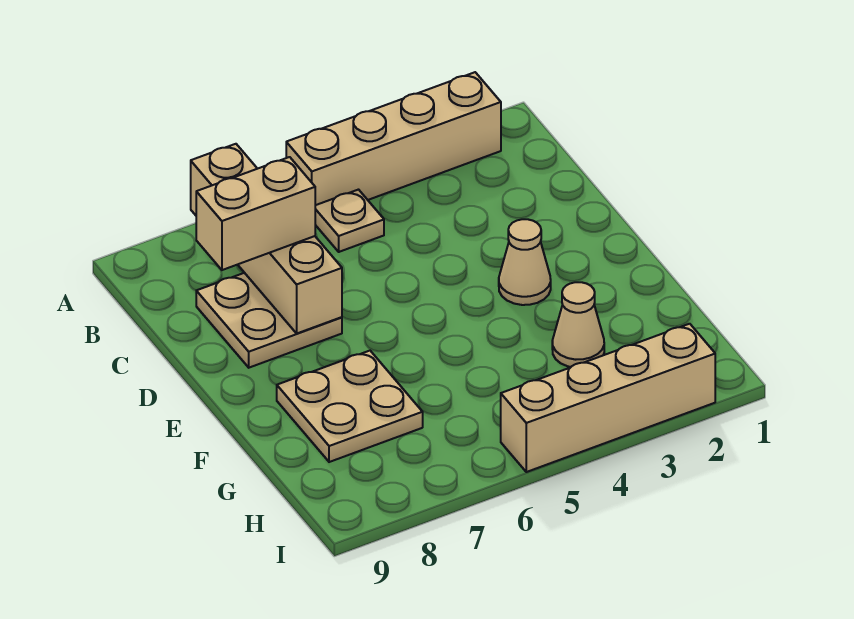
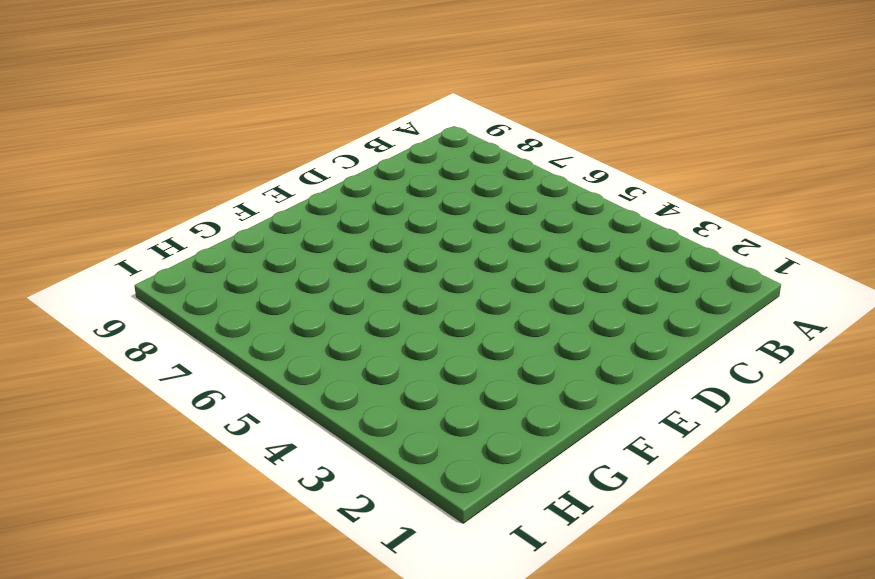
none -> tan brick A2:A5 level 1
none -> tan plate B5 level 1

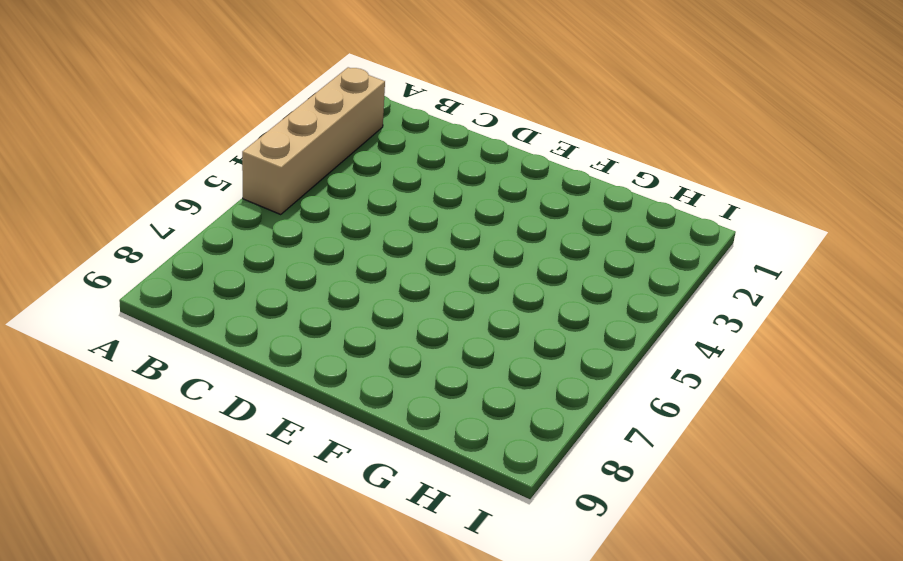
none -> tan plate B5 level 1
none -> tan plate C7:D8 level 1

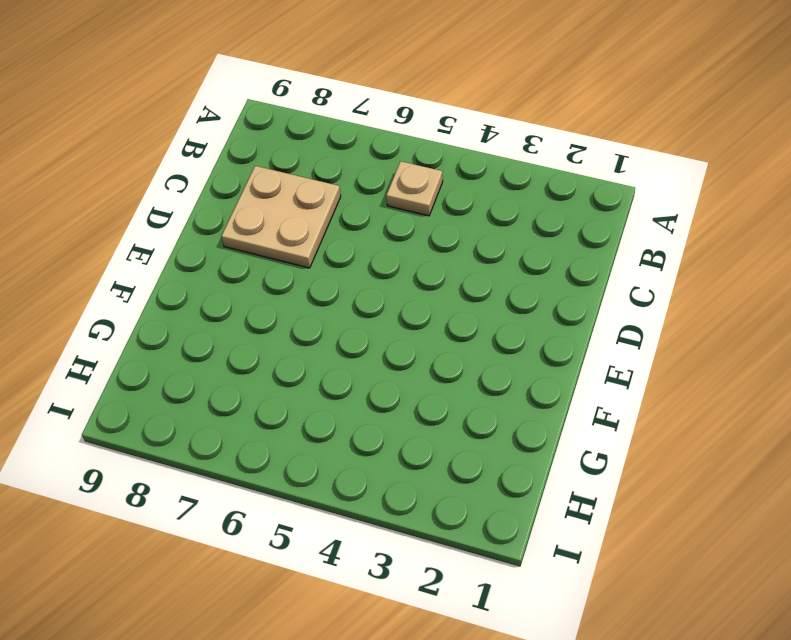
none -> tan brick A2:A5 level 1
none -> tan cone E3 level 1

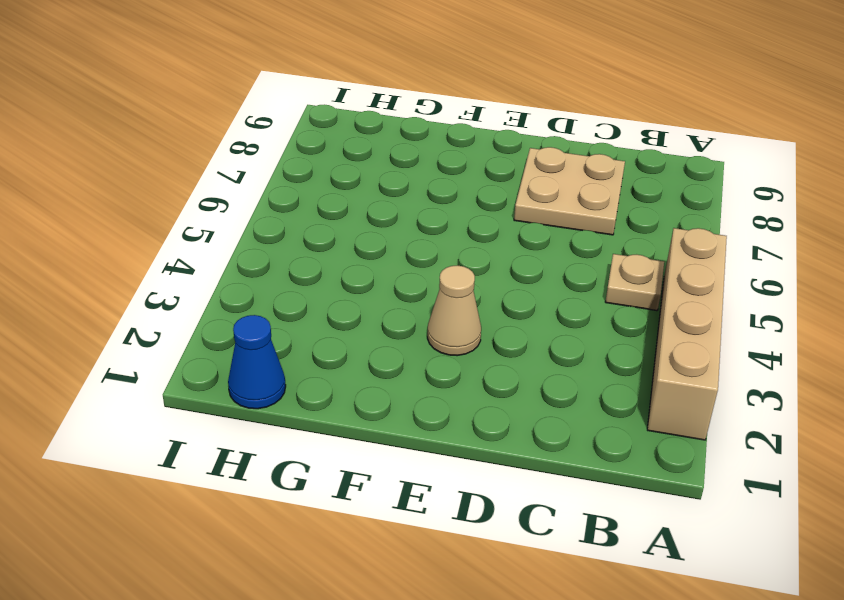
blue cone H1 level 1 -> none
none -> tan plate F7:G8 level 1
none -> tan cone G3 level 1

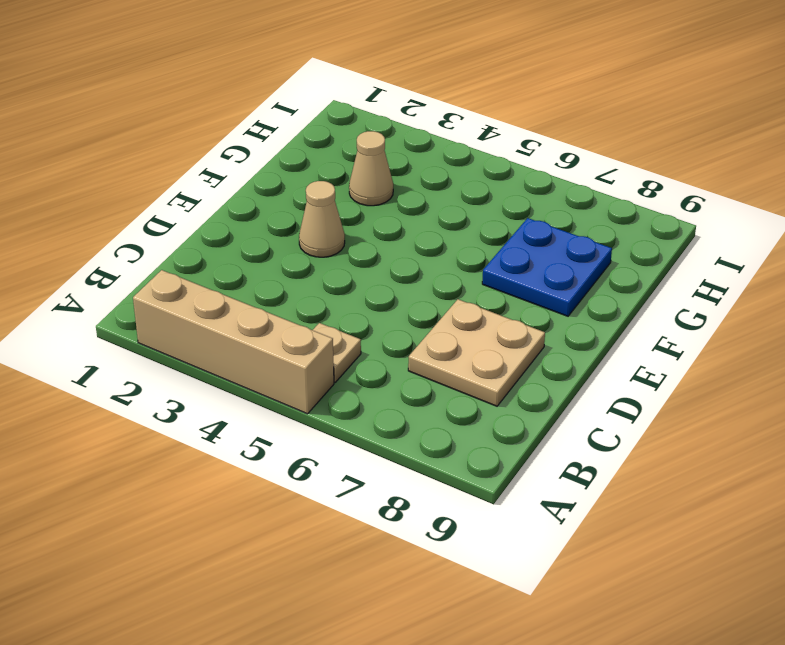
blue plate F7:G8 level 1 -> tan plate F7:G8 level 1
none -> tan brick I2:I5 level 1
none -> tan brick A7:D7 level 2

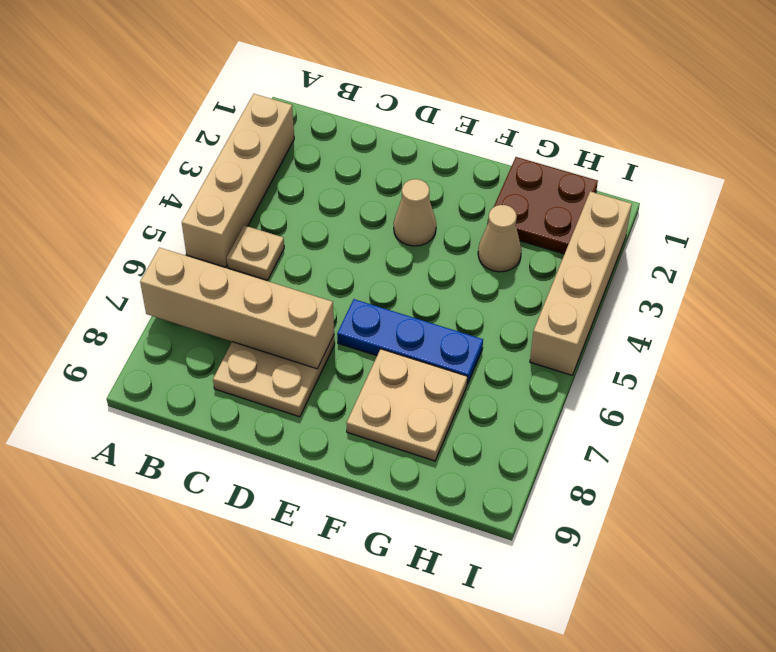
blue plate E6:G6 level 1 -> none
brown plate G1:H2 level 1 -> none
none -> tan brick C7:C8 level 3

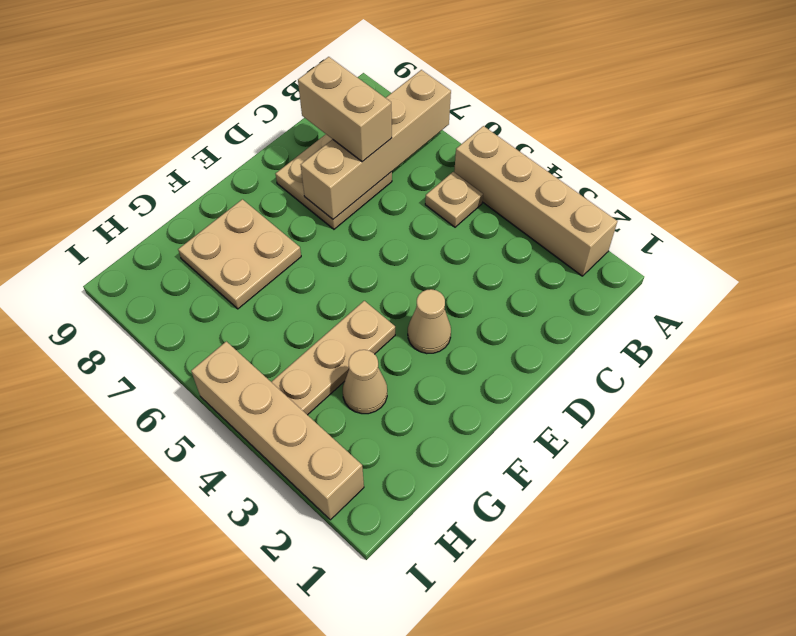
tan plate F4:H4 level 1 -> none

